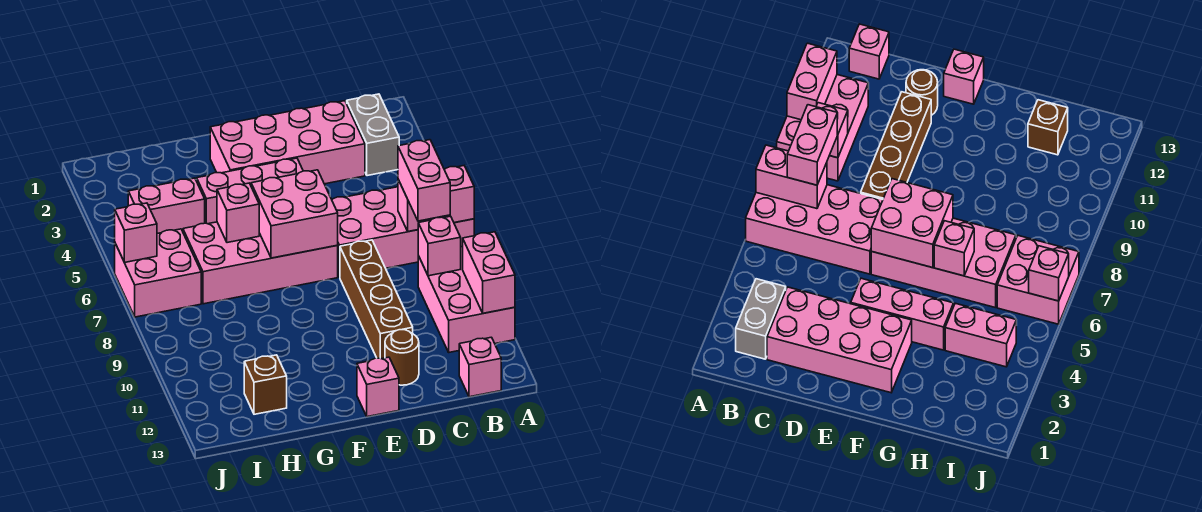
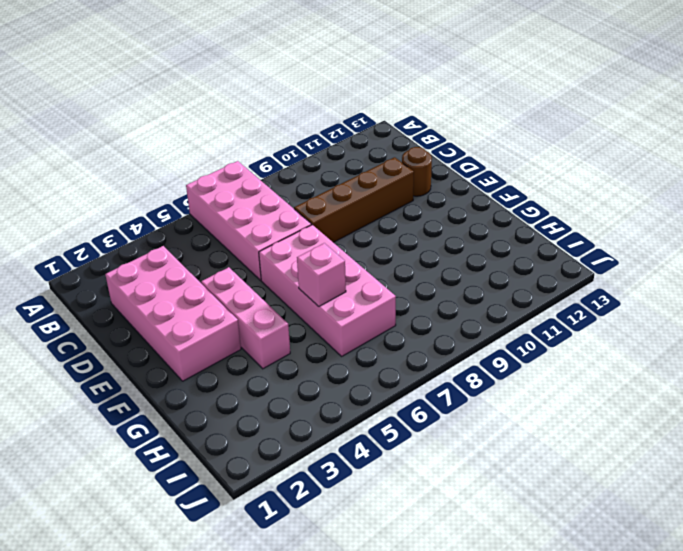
none -> pink brick A9:B11 level 1
none -> grey brick B2:B3 level 1
none -> pink brick B13 level 1

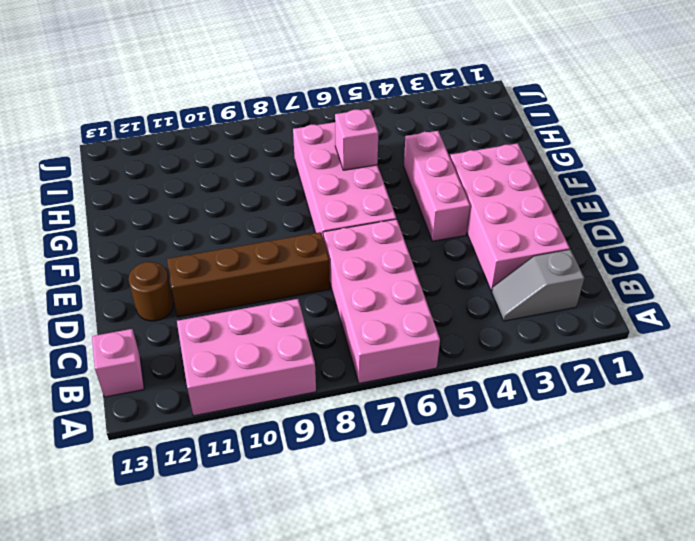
grey slope B2:B3 level 1 top 2 -> grey brick B2:B3 level 1
none -> pink brick E13 level 1
none -> pink brick H4:I4 level 1
none -> brown brick H12 level 1

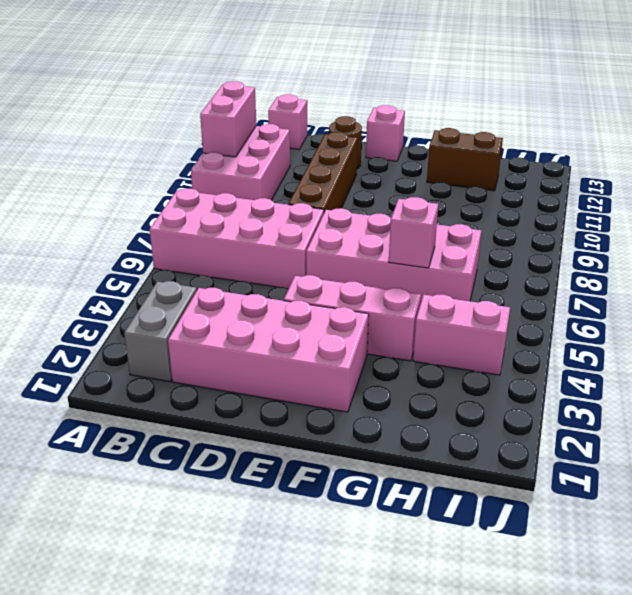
brown brick G12:H12 level 1 -> brown brick H12 level 1
none -> pink brick I6:J7 level 1
none -> pink brick A7:B7 level 2
none -> pink brick B9 level 2

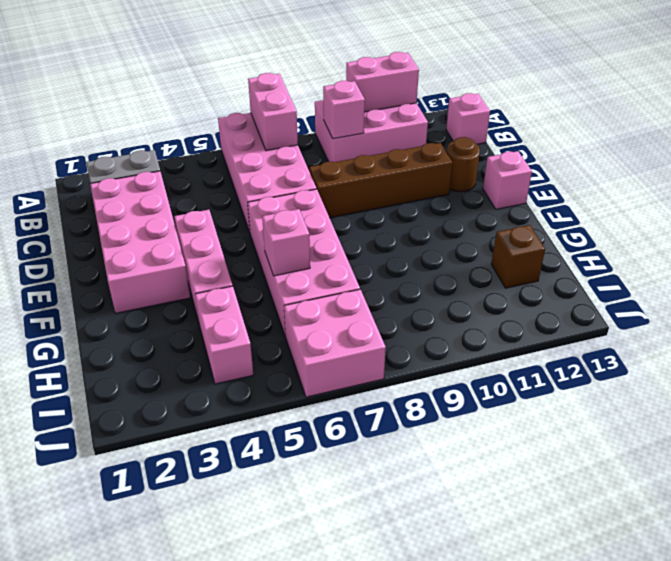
none -> pink brick E6:F7 level 2
none -> pink brick J6 level 2
none -> pink brick B7:B8 level 3

